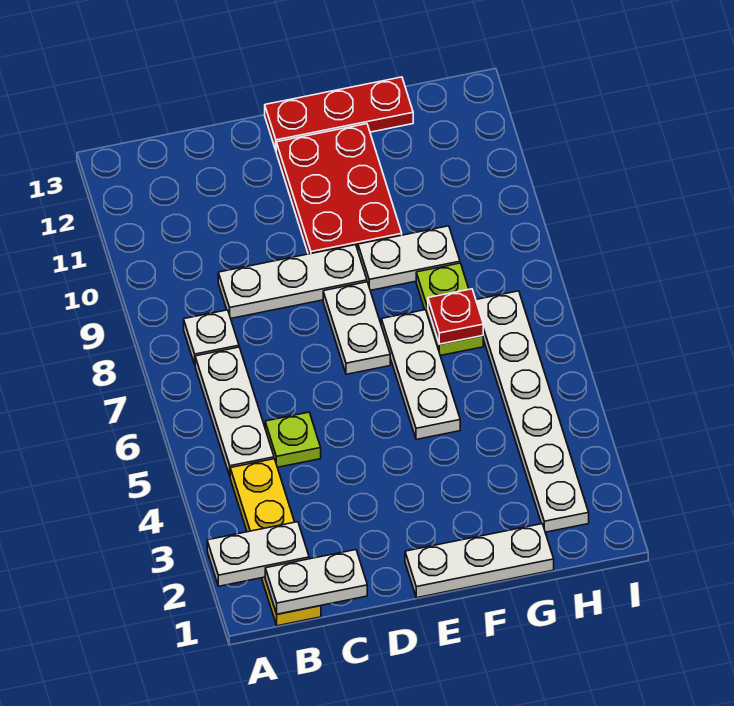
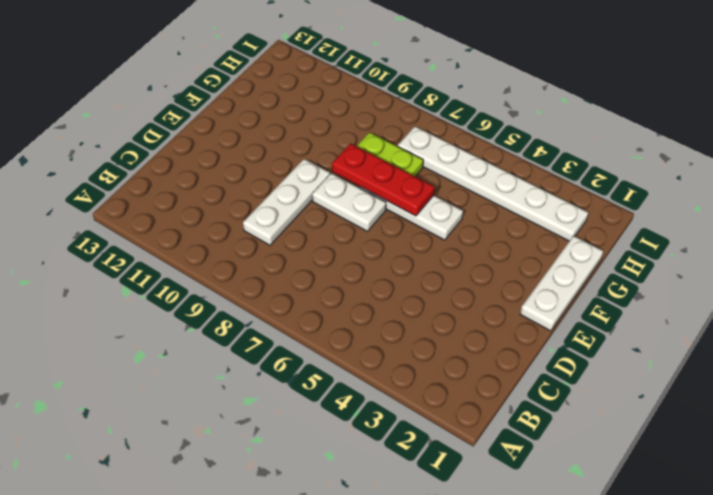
red plate F6:F8 level 2 -> red plate E13:G13 level 1
none -> yellow plate B1:B4 level 1
none -> white plate B5:B7 level 1
none -> white plate B8 level 1

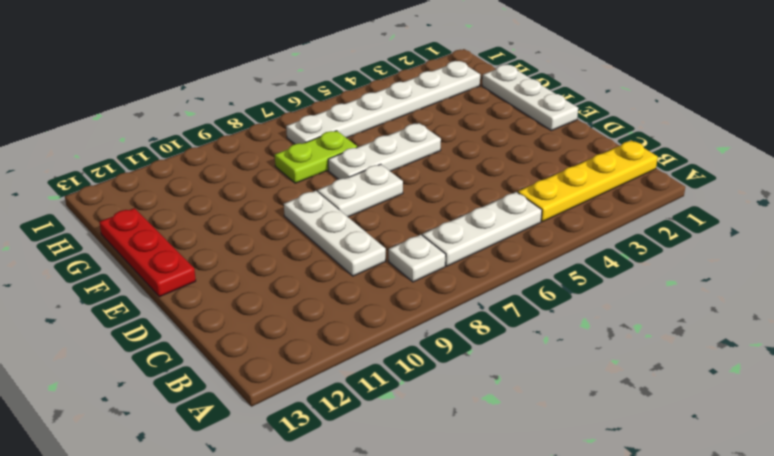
none -> lime plate C5 level 1
none -> red plate E10:F12 level 1
none -> white plate F9:G9 level 1

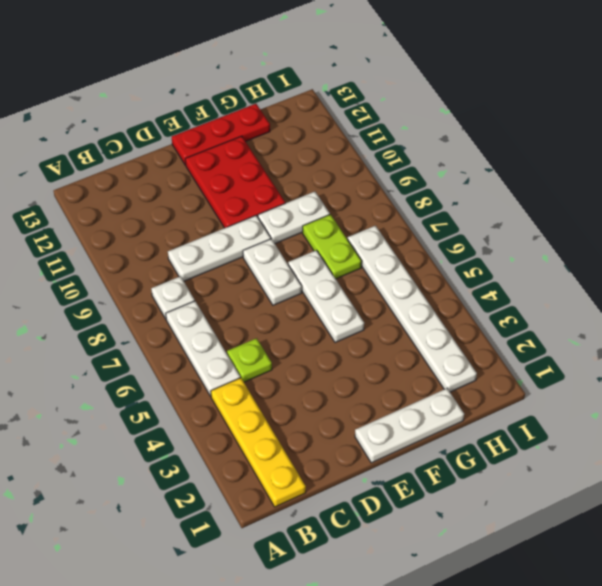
none -> white plate A2:B2 level 2
none -> white plate B1:C1 level 2
none -> red plate G7 level 2

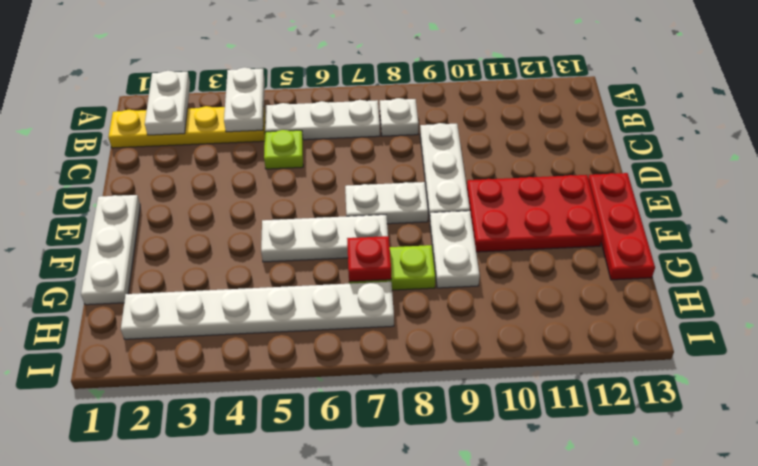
white plate A4:B4 level 2 -> white plate B1:C1 level 2

